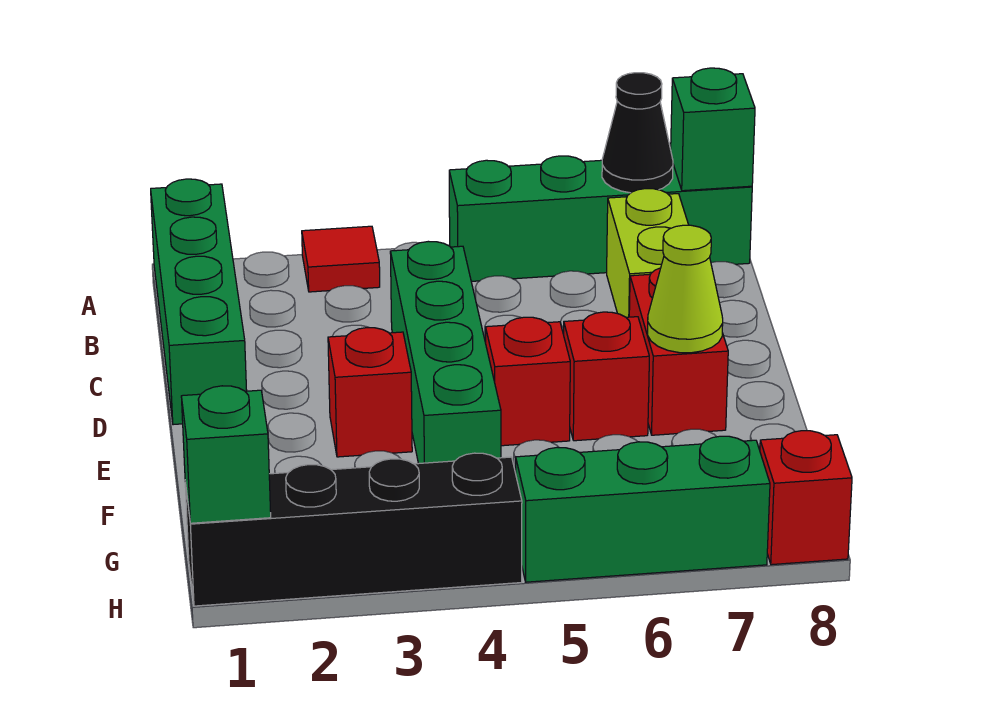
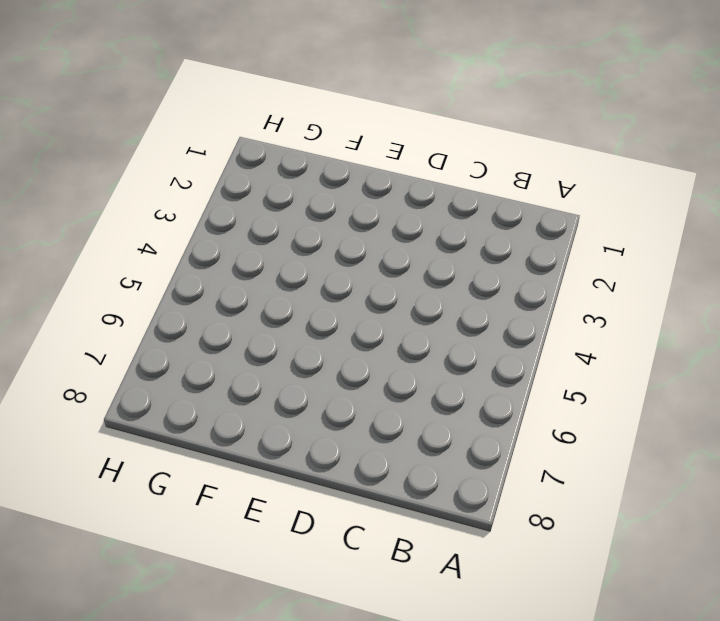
none -> green brick A1:D1 level 1
none -> red tile A3 level 1
none -> green brick A5:A8 level 1

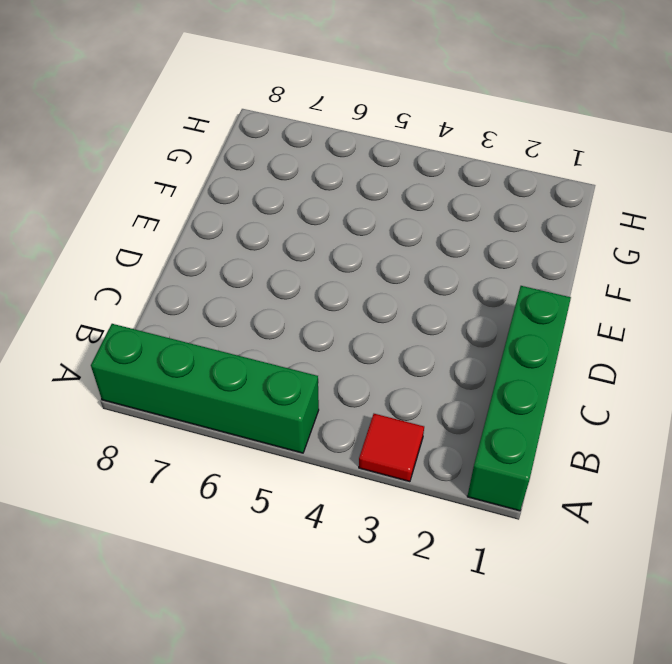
none -> lime brick B7:C7 level 1
none -> green brick C4:F4 level 1
none -> red brick D7:E7 level 1

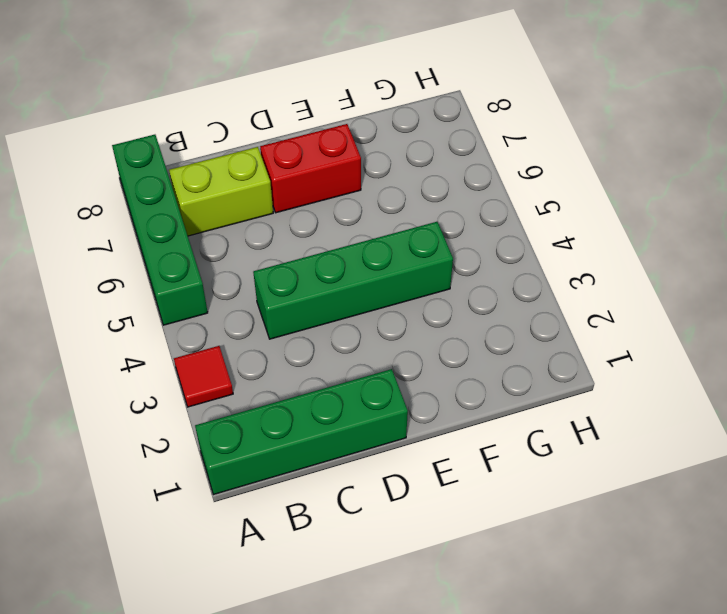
none -> red brick E3 level 1
none -> red brick E5 level 1
none -> red brick E6 level 1

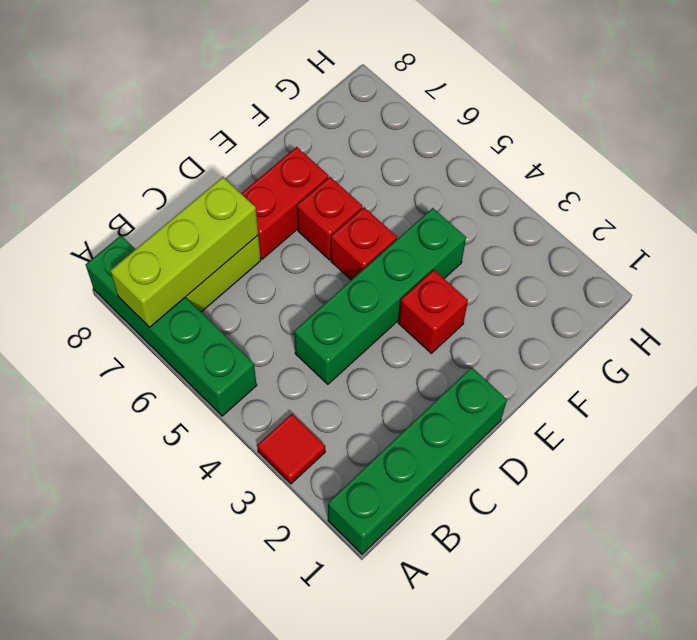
lime brick A7:C7 level 2 -> black cone A7 level 2
none -> black brick H1:H4 level 1
none -> green brick H5:H7 level 1
none -> red brick H8 level 1

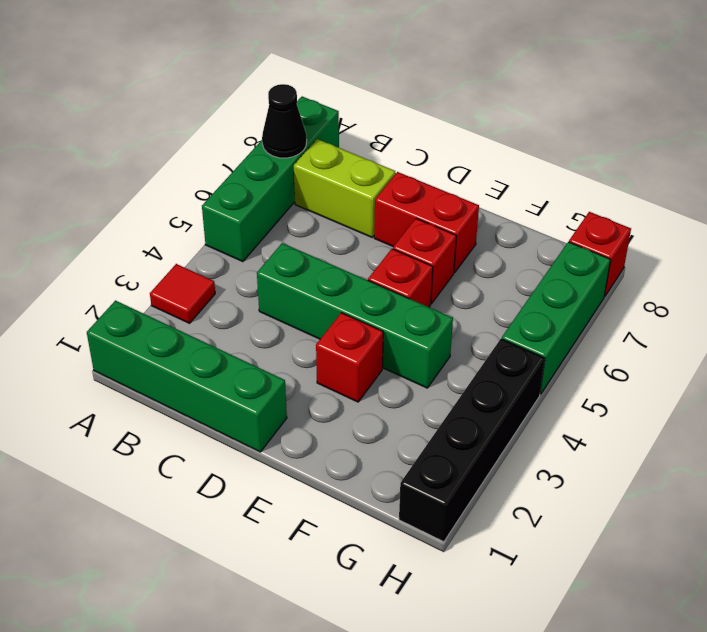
none -> green brick A8 level 2
none -> lime cone E7 level 2
none -> green brick H1 level 2

